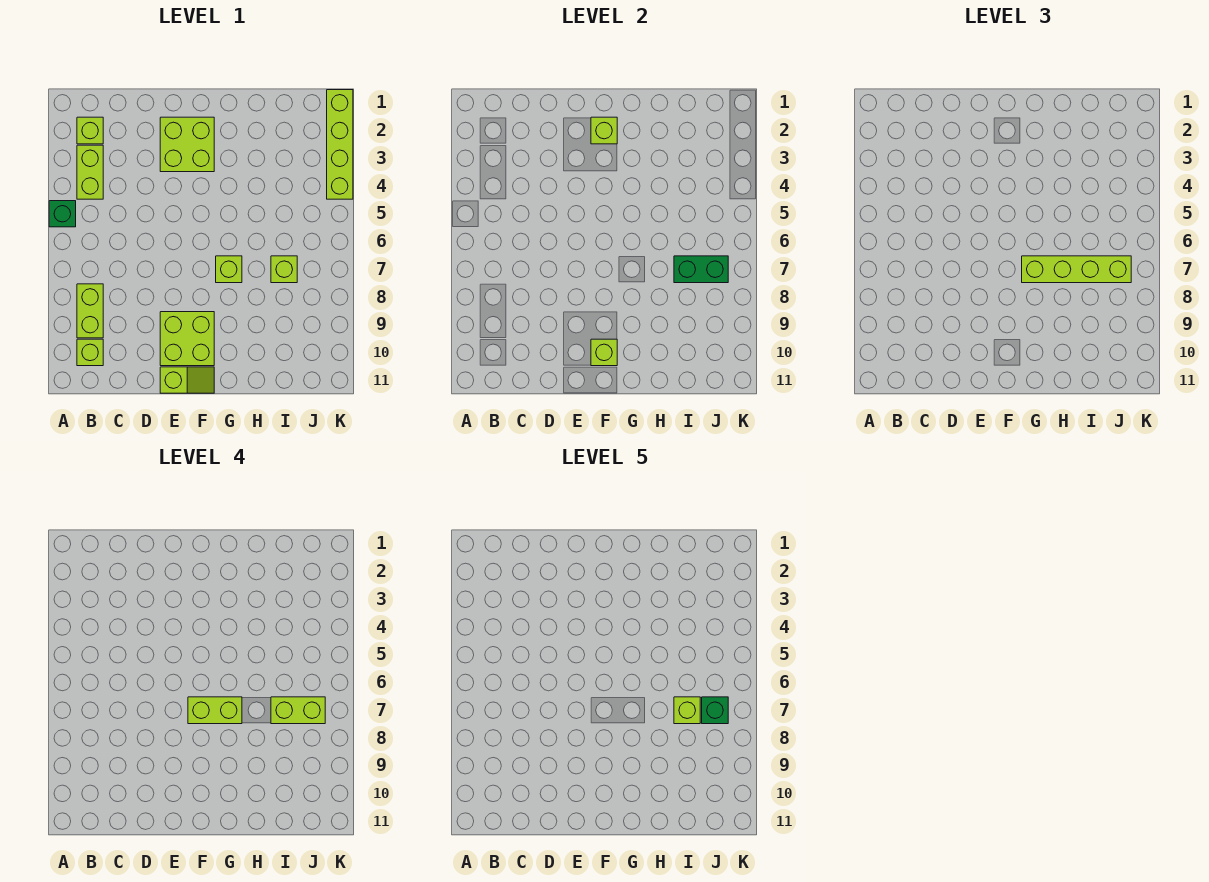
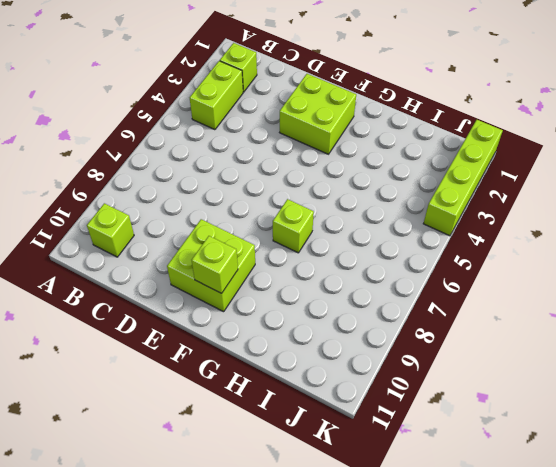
none -> green brick A5 level 1
none -> lime brick B8:B9 level 1
none -> lime slope E11:F11 level 1 top E

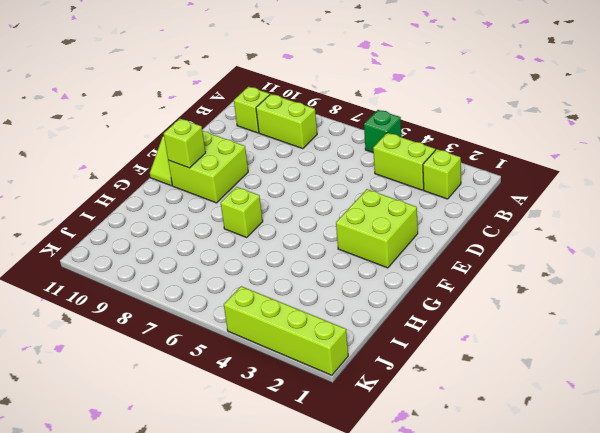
none -> lime brick I7 level 1
none -> lime brick F2 level 2
none -> green brick I7:J7 level 2

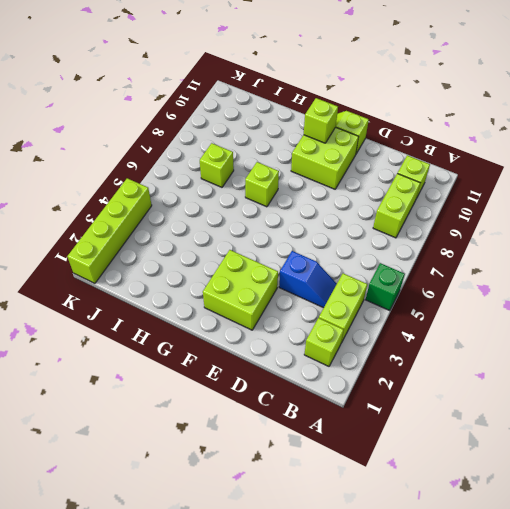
blue slope C4:D4 level 1 top D -> none
none -> lime brick F2 level 2
none -> green brick I7:J7 level 2
none -> lime brick G7:J7 level 3

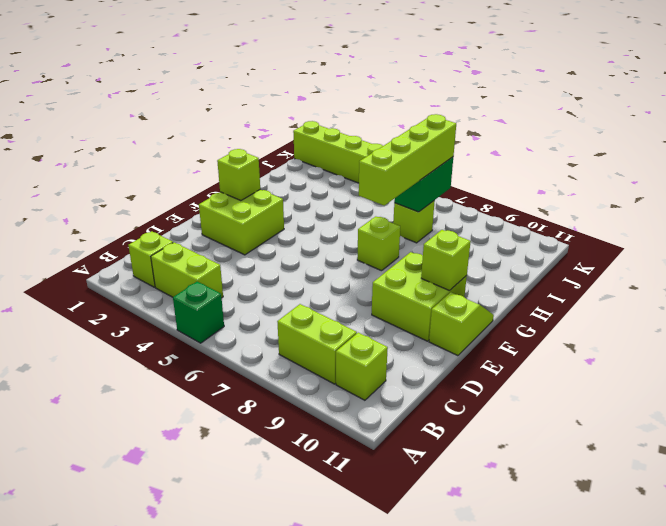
none -> lime brick F7:G7 level 4
none -> lime brick I7:J7 level 4
none -> lime brick I7 level 5

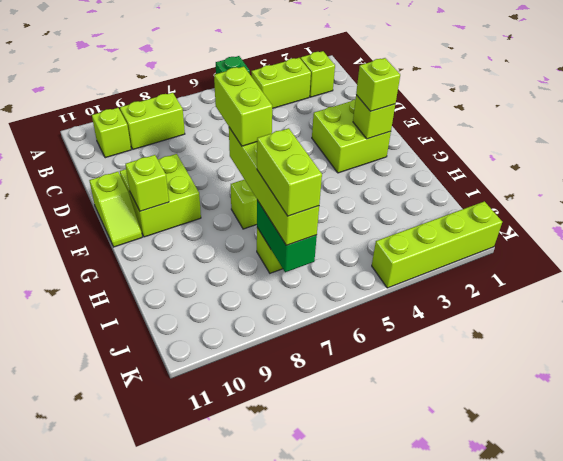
lime brick F2 level 3 -> lime brick I7 level 5
none -> green brick J7 level 5

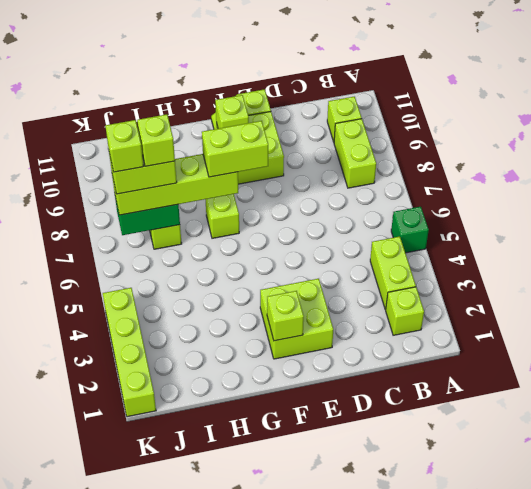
lime brick J7 level 5 -> green brick J7 level 5

